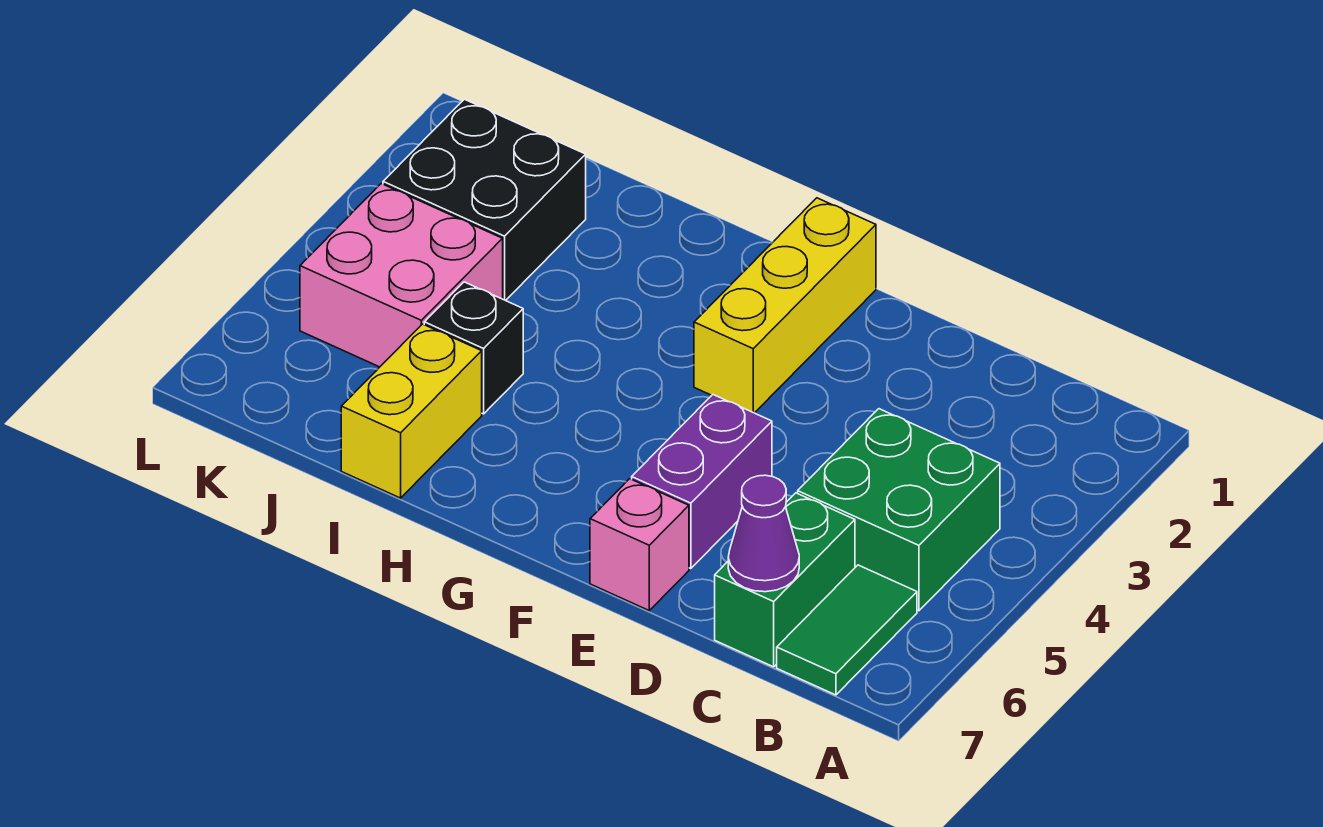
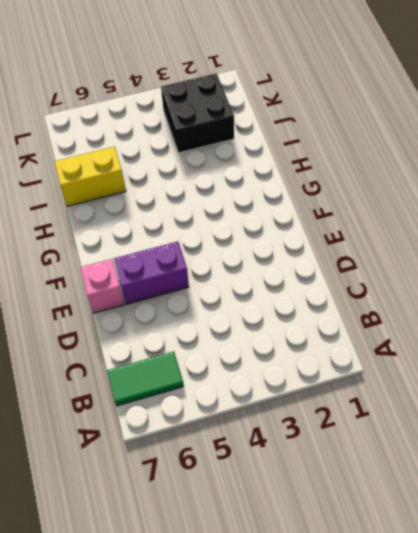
none -> green brick B4:C5 level 1
none -> green brick C6:C7 level 1

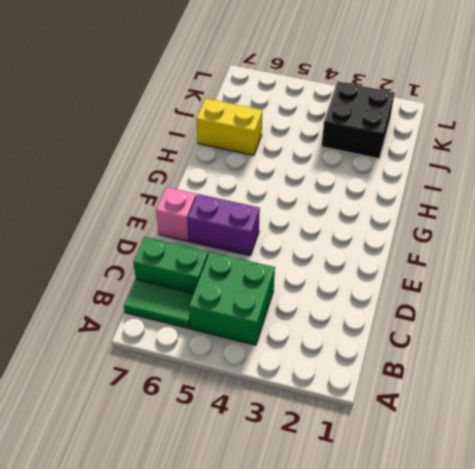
none -> yellow brick F1:F3 level 1
none -> black brick I5 level 1

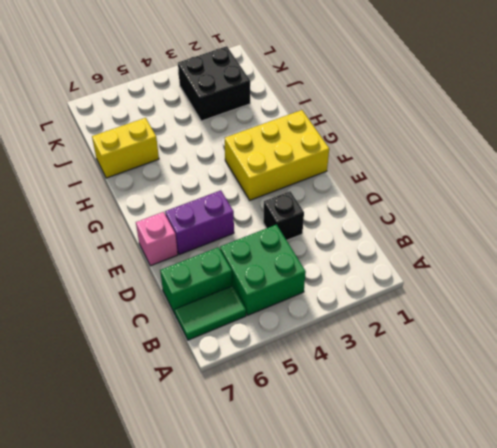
black brick D3 level 1 -> black brick I5 level 1
yellow brick F1:G3 level 1 -> yellow brick F1:F3 level 1
none -> pink brick J4:K5 level 1
none -> purple cone C7 level 2

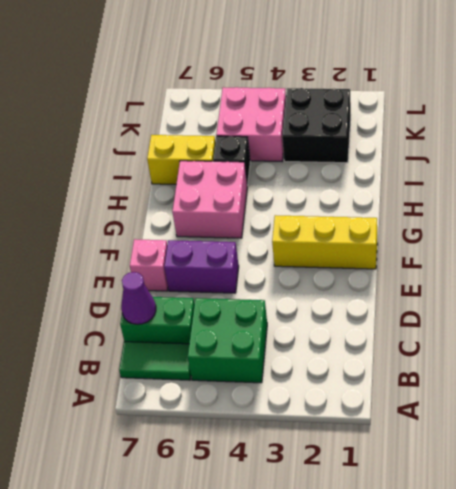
pink brick G5:H6 level 1 -> none

